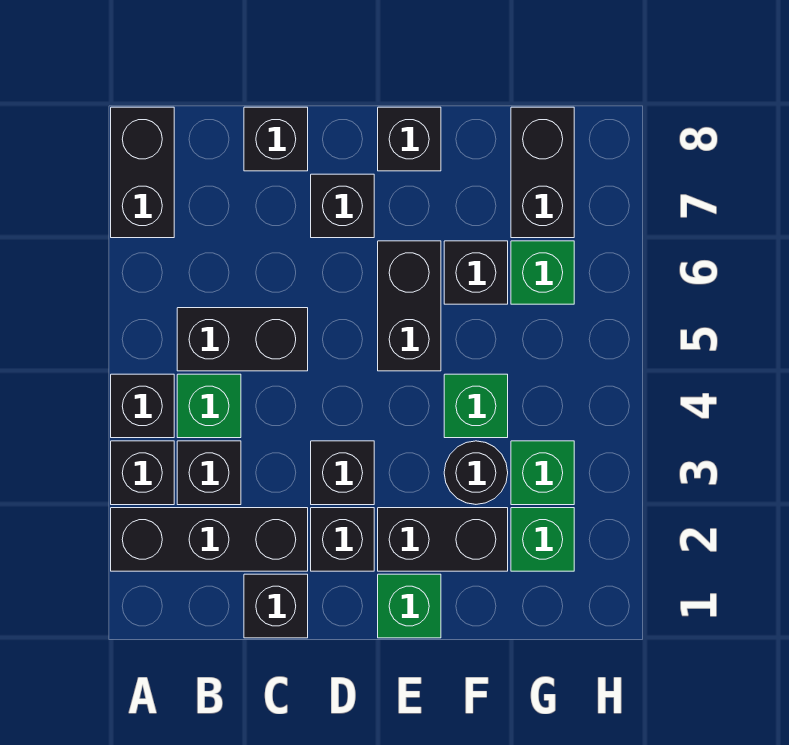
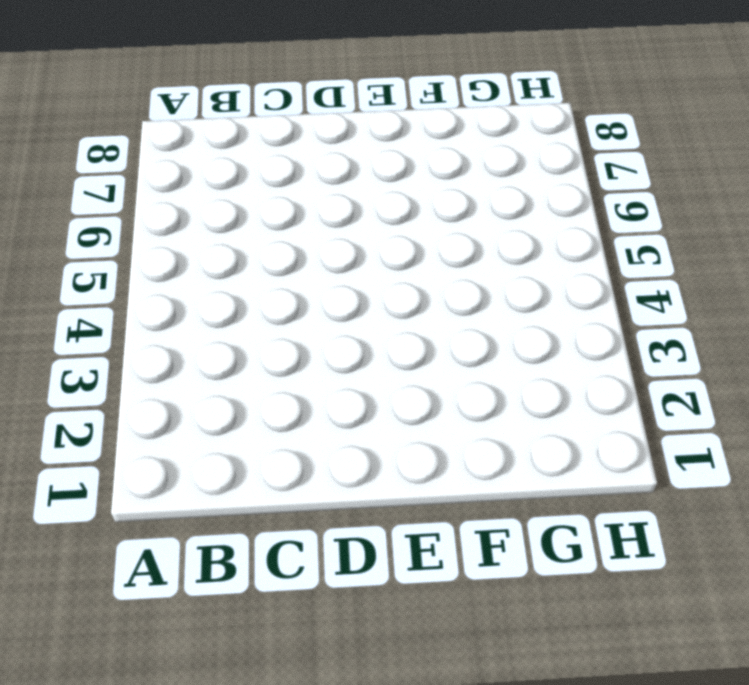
none -> black brick A2:C2 level 1
none -> black brick A3 level 1
none -> black brick A4 level 1

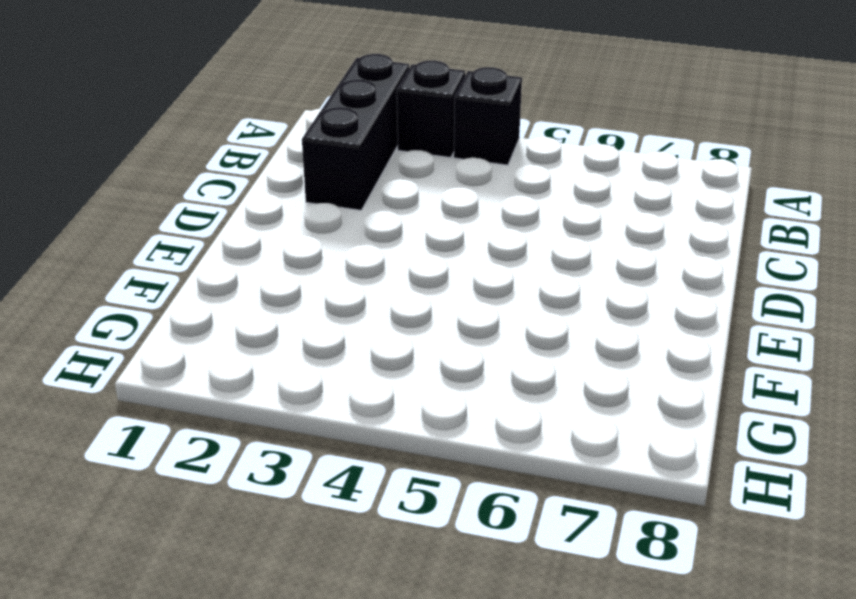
none -> black brick A7:A8 level 1
none -> black brick B3 level 1
none -> green brick B4 level 1

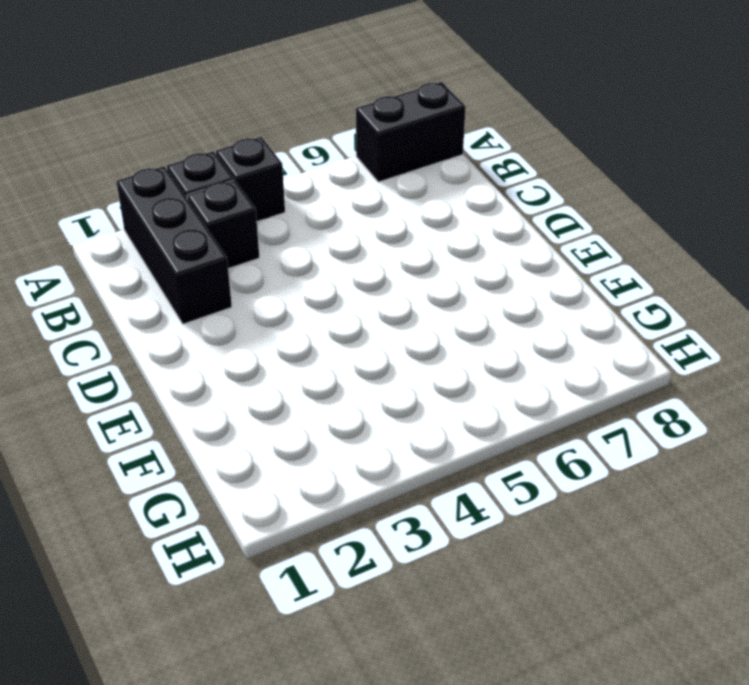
none -> green brick B4 level 1
none -> black brick B5:C5 level 1
none -> black brick C1 level 1

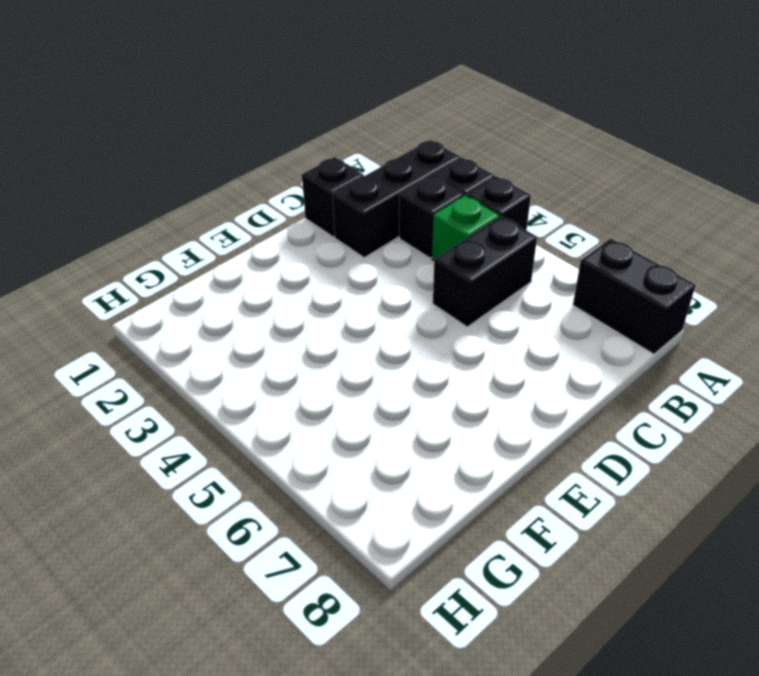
none -> black brick C8 level 1
none -> black brick D2 level 1
none -> black brick D3 level 1

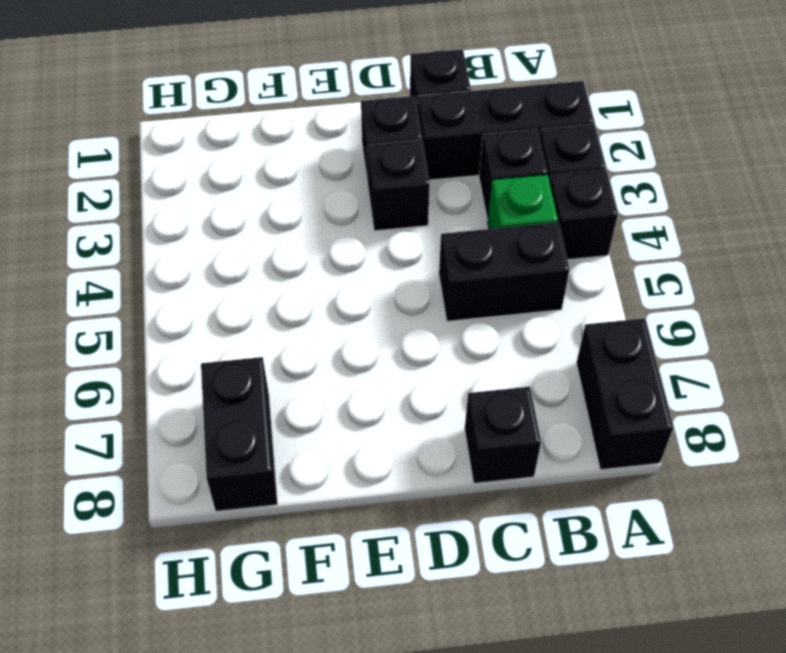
none -> black brick D7 level 1
none -> green brick E1 level 1
none -> black brick E2:F2 level 1

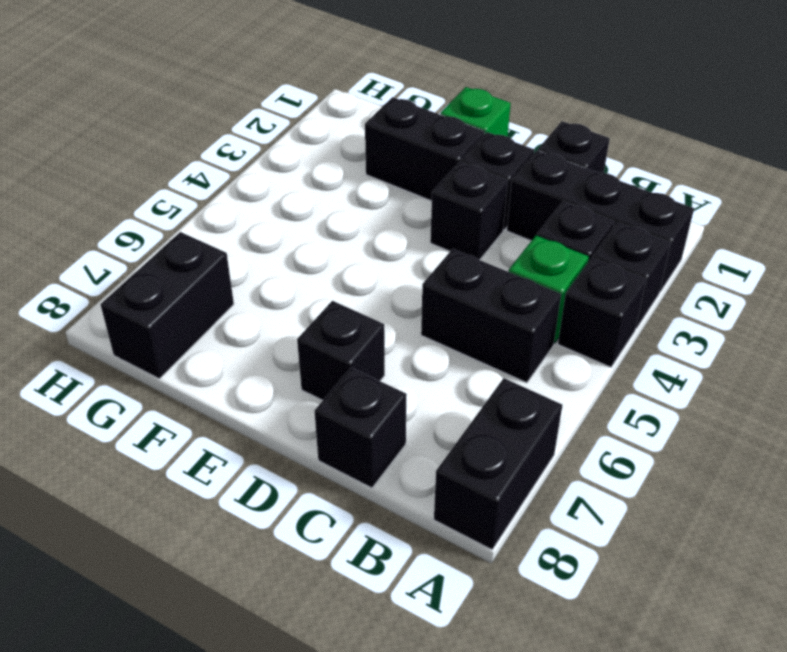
none -> black brick E5:E6 level 1
none -> black brick E8 level 1
none -> black round brick F3 level 1

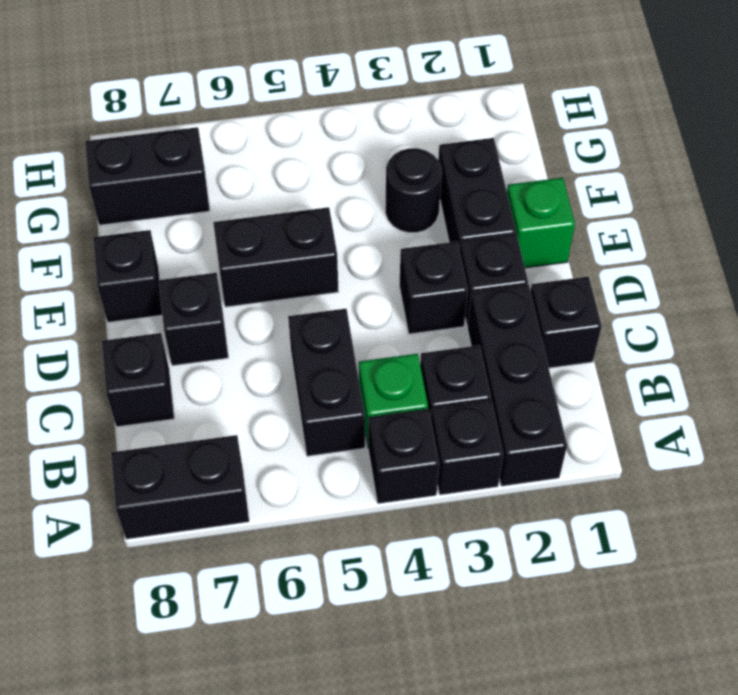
none -> green brick F4 level 1
none -> black brick F6 level 1
none -> green brick G2 level 1

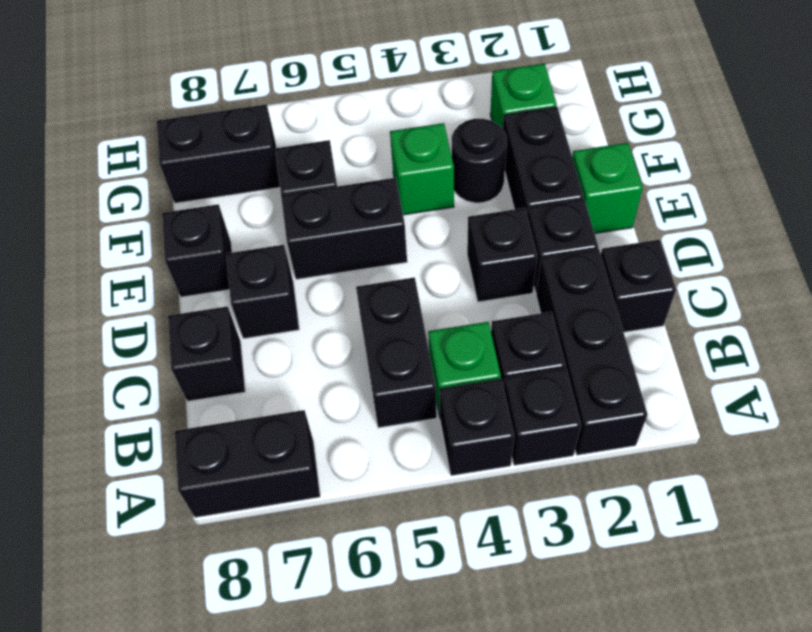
none -> green brick G3 level 1
none -> green brick G6 level 1

